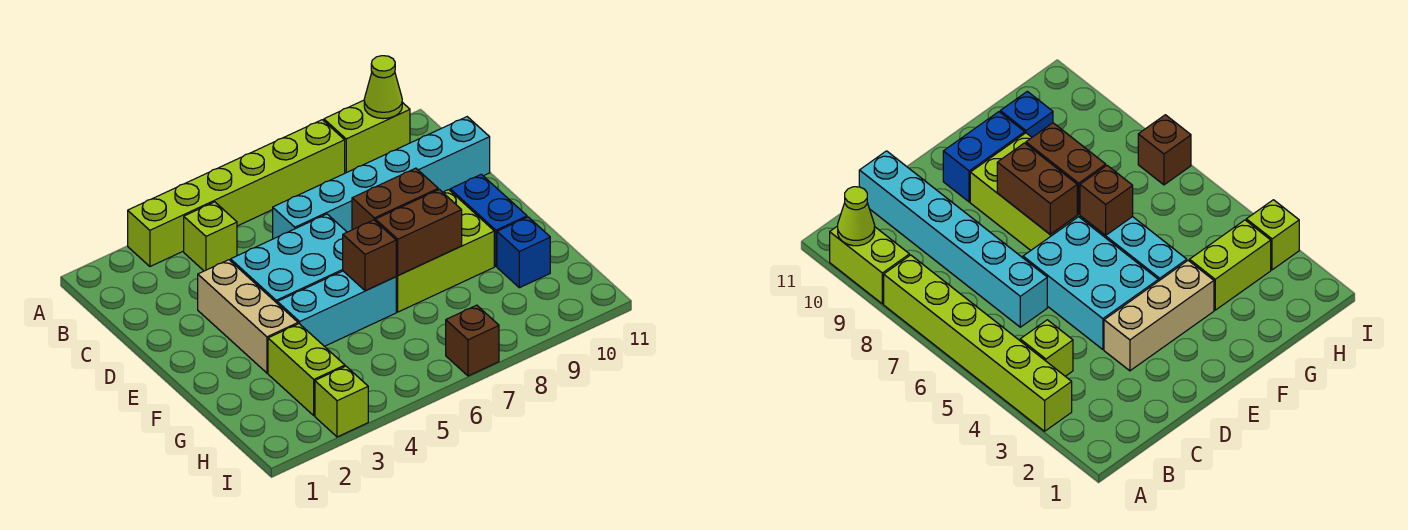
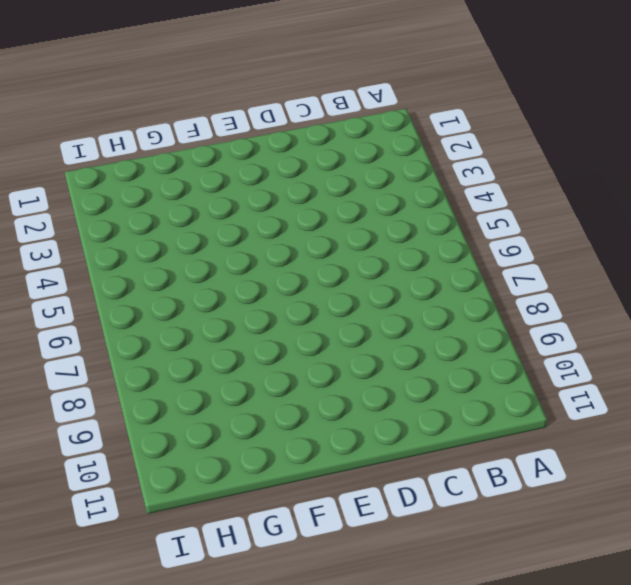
none -> lime brick A3:A8 level 1
none -> lime brick A9:A10 level 1
none -> lime brick B4 level 1

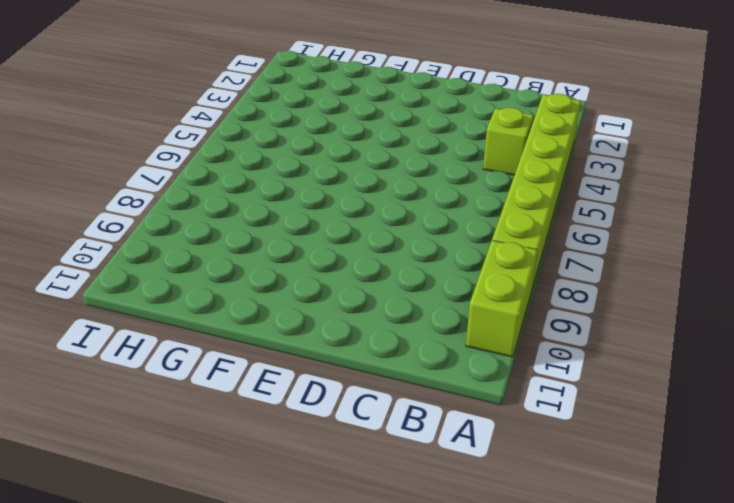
none -> cyan brick C6:C11 level 1
none -> tan brick D3:F3 level 1
none -> cyan brick D4:E6 level 1

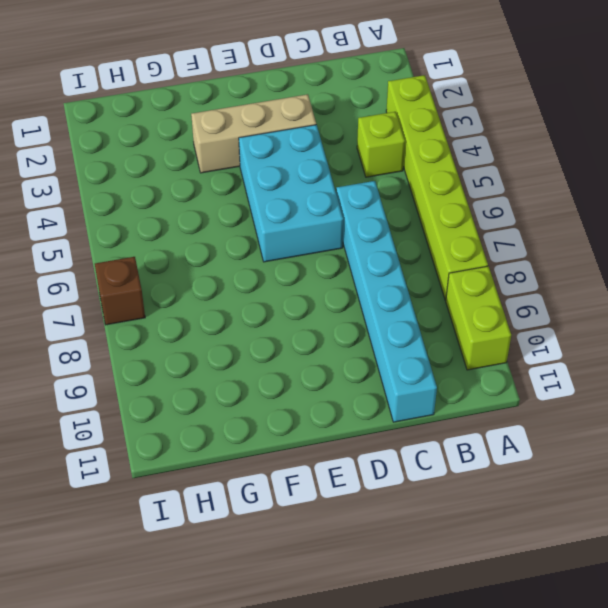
none -> lime brick E7:F9 level 1
none -> blue brick E10:F10 level 1
none -> cyan brick F4:F6 level 1

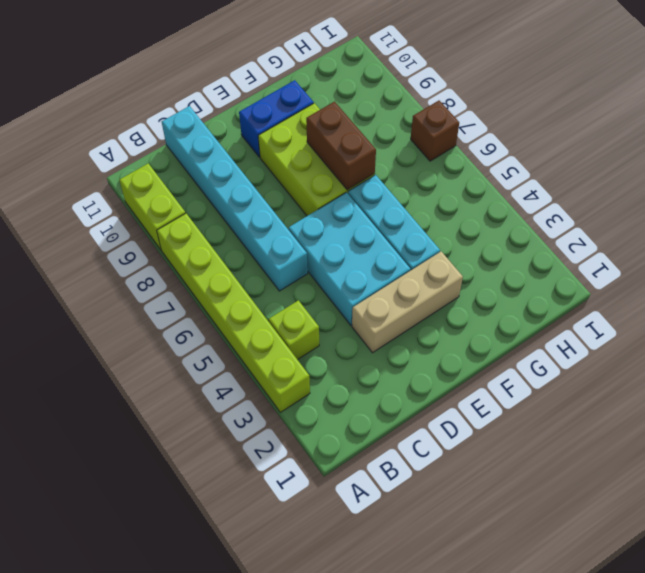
none -> lime brick G3:H3 level 1
none -> blue brick G10 level 1
none -> lime brick I3 level 1

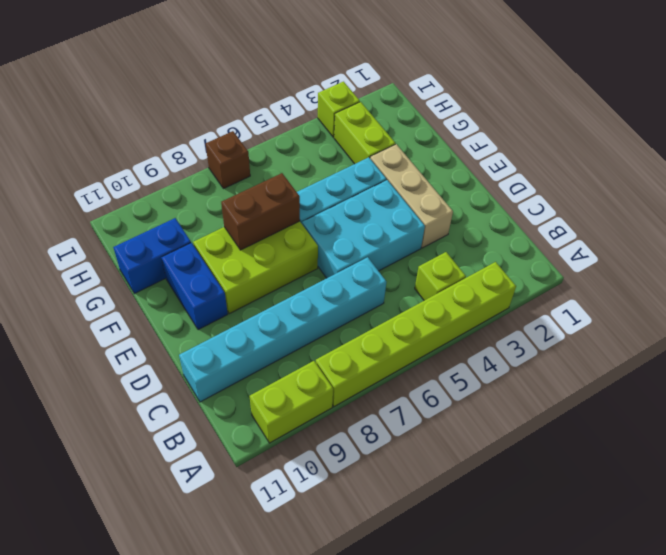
blue brick G10:G11 level 1 -> blue brick G10 level 1
none -> lime cone A10 level 2
none -> brown brick E7:E8 level 2
none -> brown brick F6 level 2

